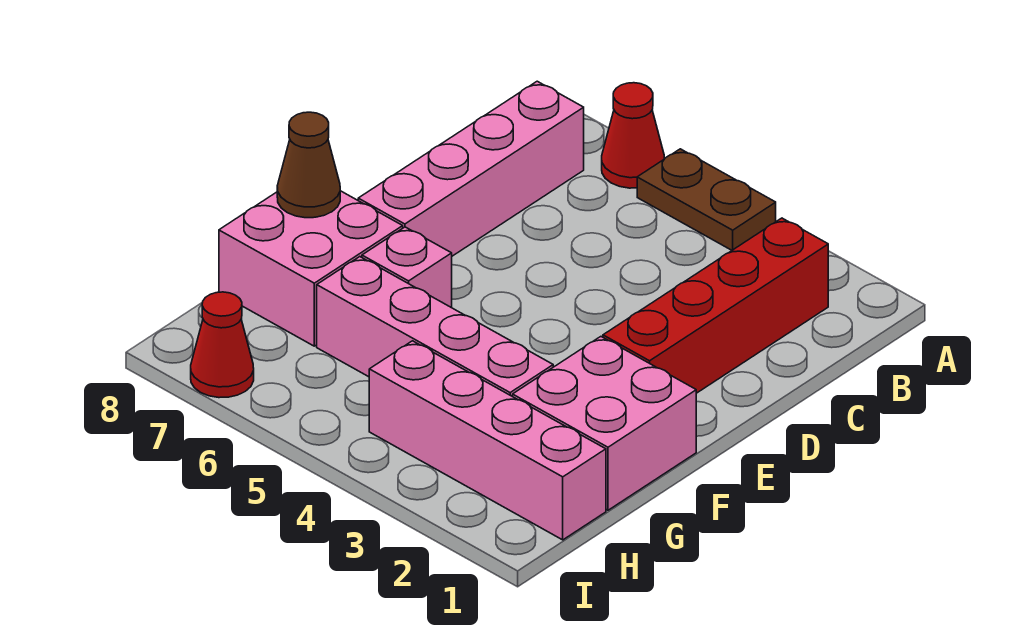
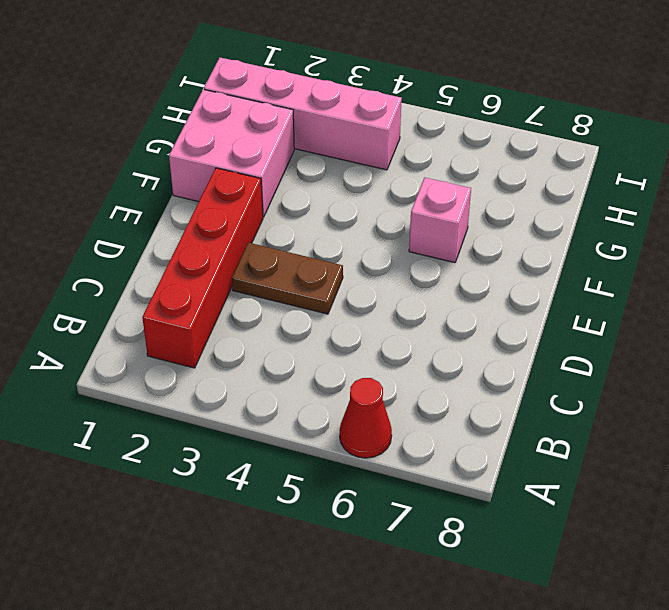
brown plate D3:D4 level 1 -> brown plate A4:A5 level 1
none -> pink brick B7:E7 level 1
none -> pink brick F7:G8 level 1

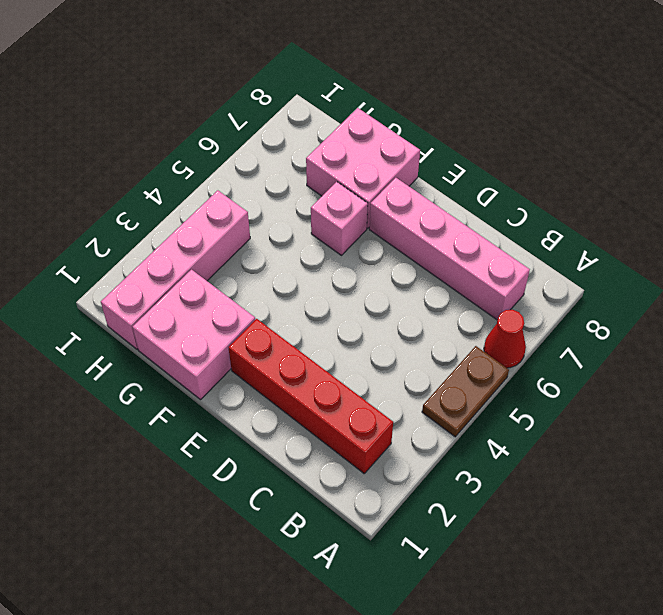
none -> pink brick G3:G6 level 1
none -> red cone I7 level 1

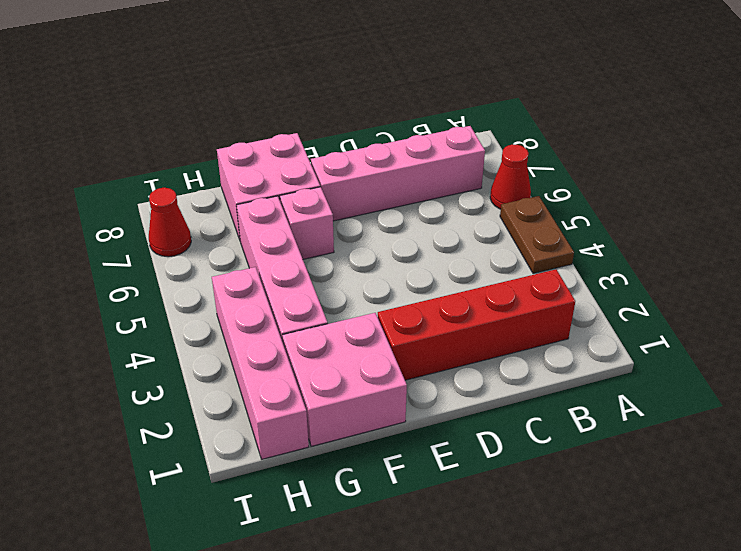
none -> brown cone F8 level 2

